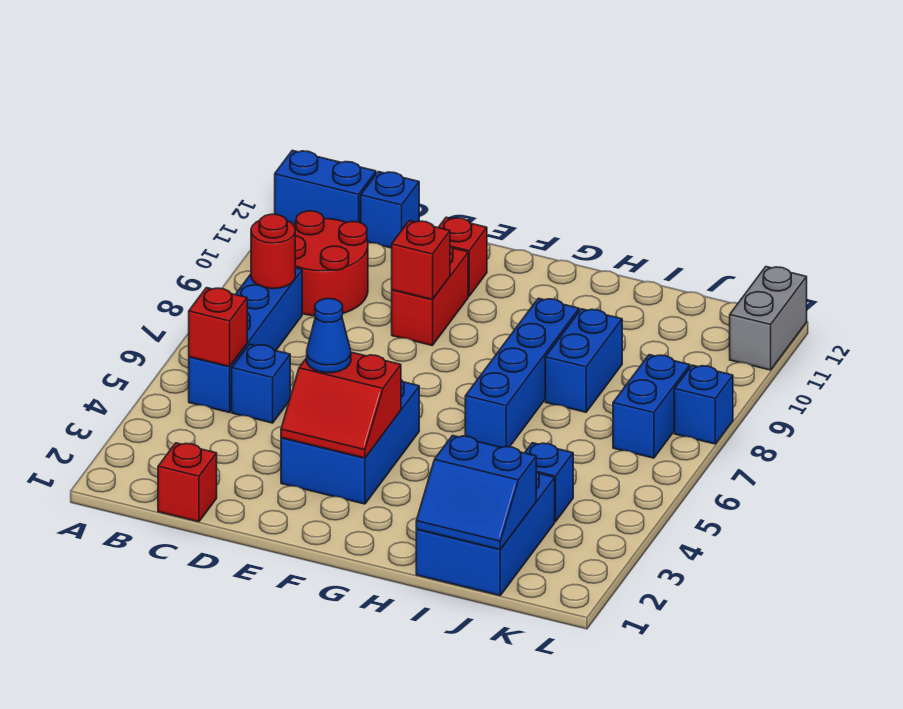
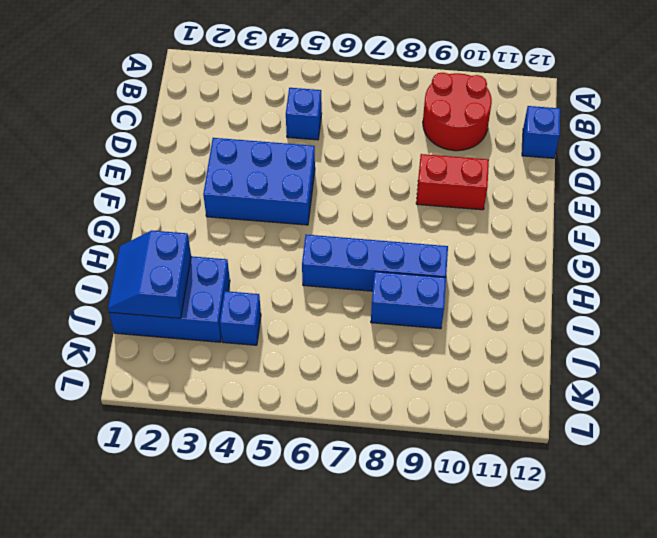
none -> blue brick A12:B12 level 1
none -> blue brick B5:B8 level 1
none -> red brick C1 level 1

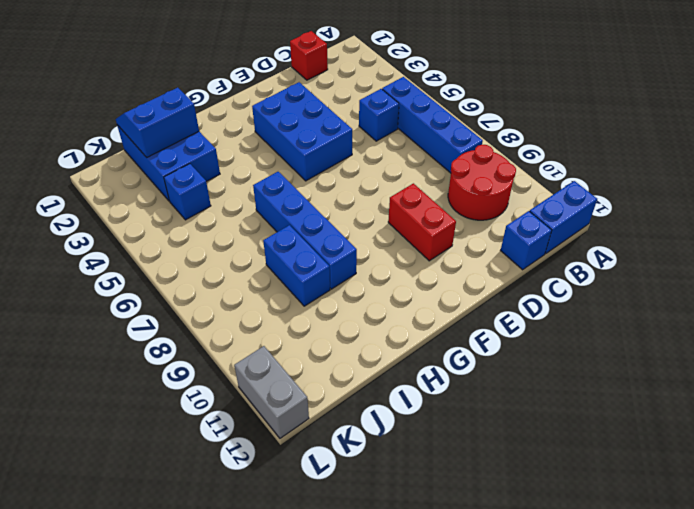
none -> red brick E11 level 1
none -> blue brick K7:K8 level 1
none -> blue brick L8 level 1

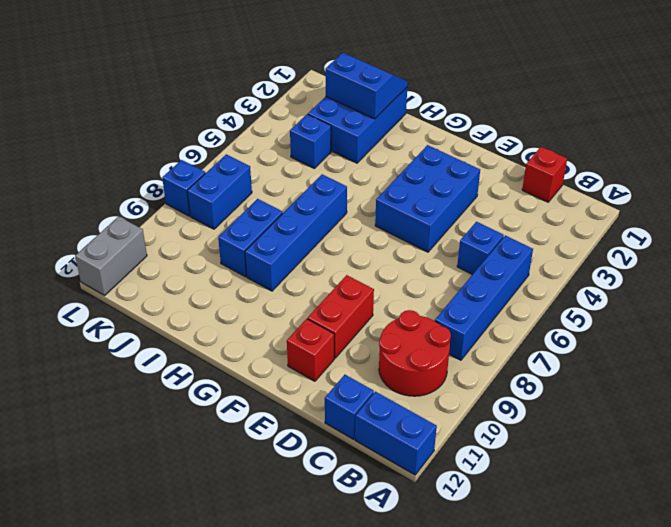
none -> red brick B5 level 2
none -> red round brick B8 level 2
none -> red slope E3:F4 level 2 top 4

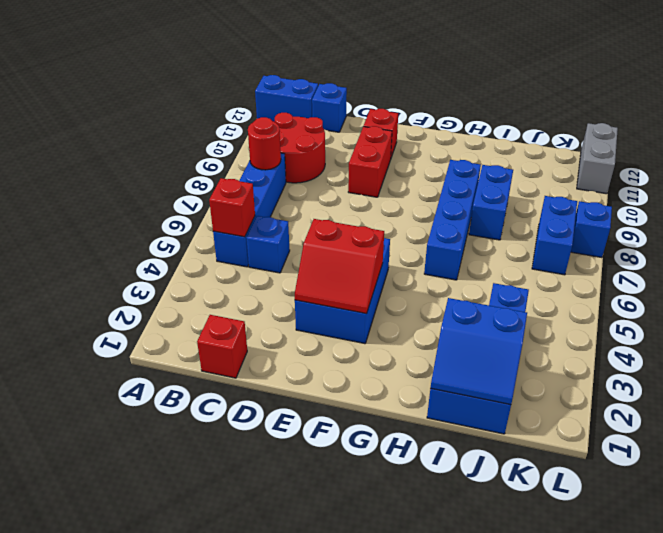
none -> red brick E9 level 2
none -> blue cone E4 level 3

